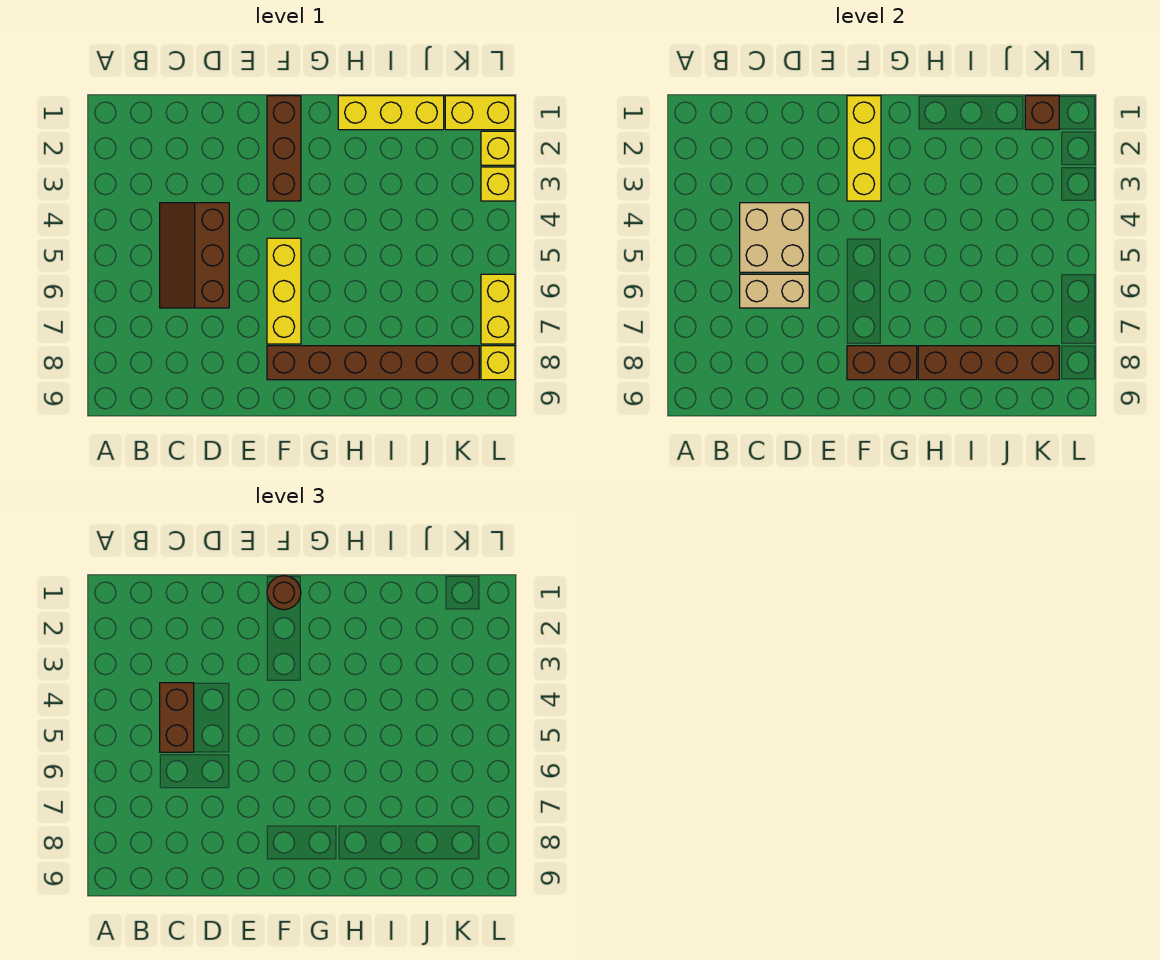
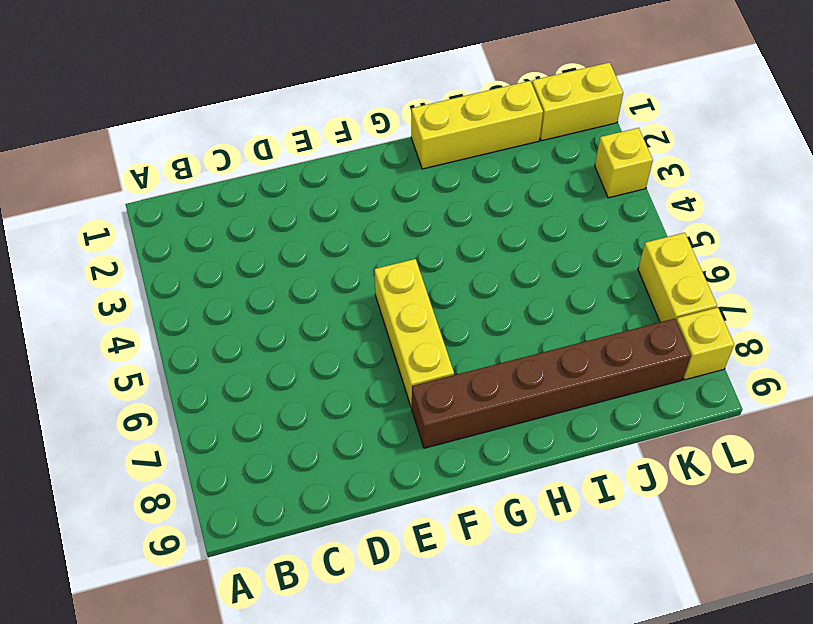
none -> brown slope C4:D6 level 1 top D
none -> brown brick F1:F3 level 1
none -> yellow brick L2 level 1

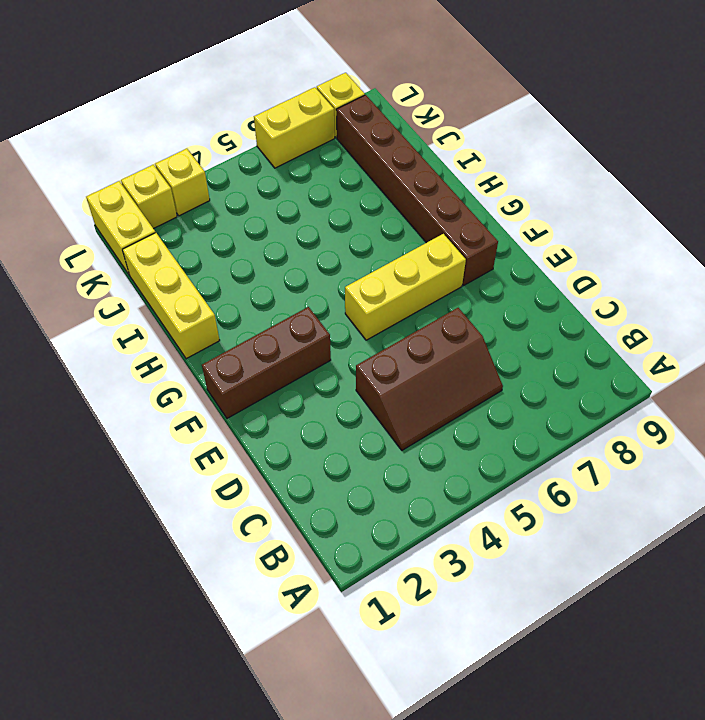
none -> tan brick C4:D5 level 2
none -> tan brick C6:D6 level 2
none -> yellow brick F1:F3 level 2

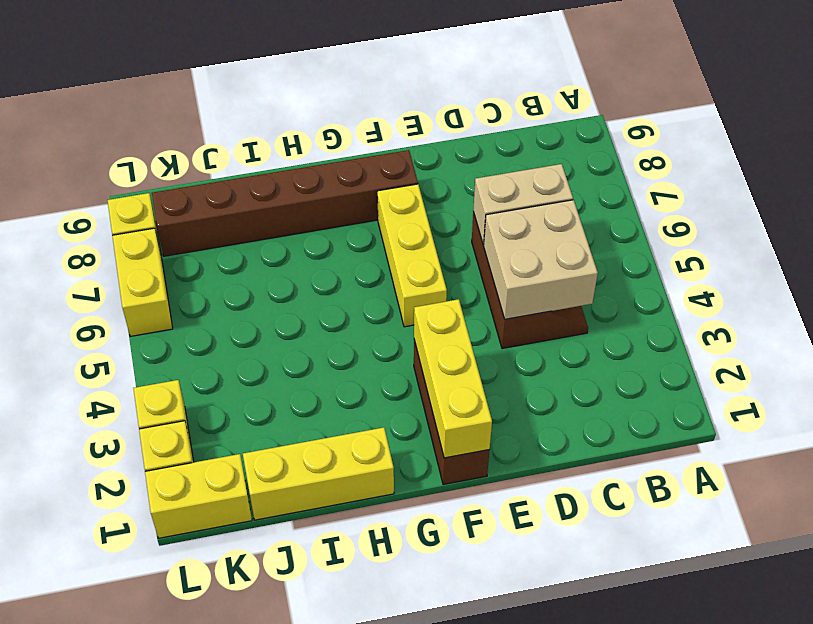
none -> brown brick F8:G8 level 2
none -> brown brick H8:K8 level 2
none -> brown brick K1 level 2

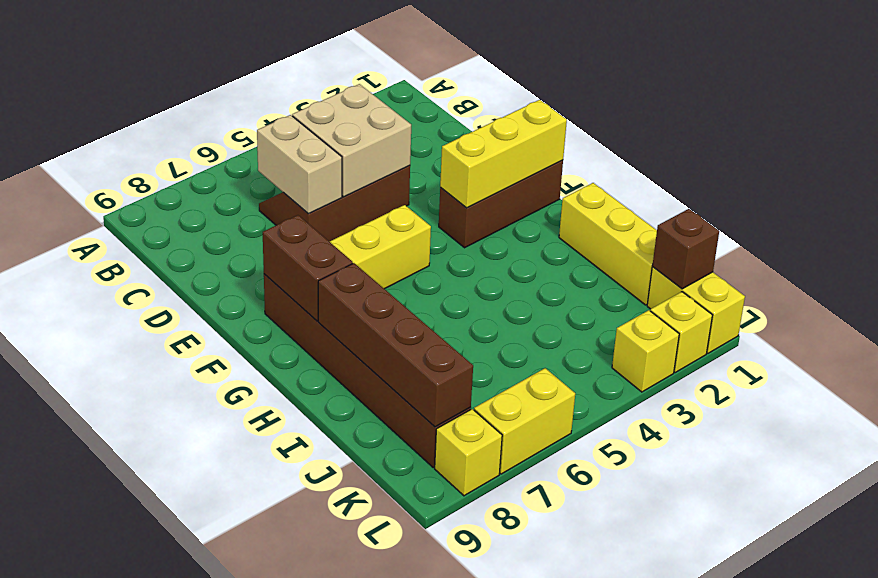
none -> brown brick C4:C5 level 3
none -> brown round brick F1 level 3

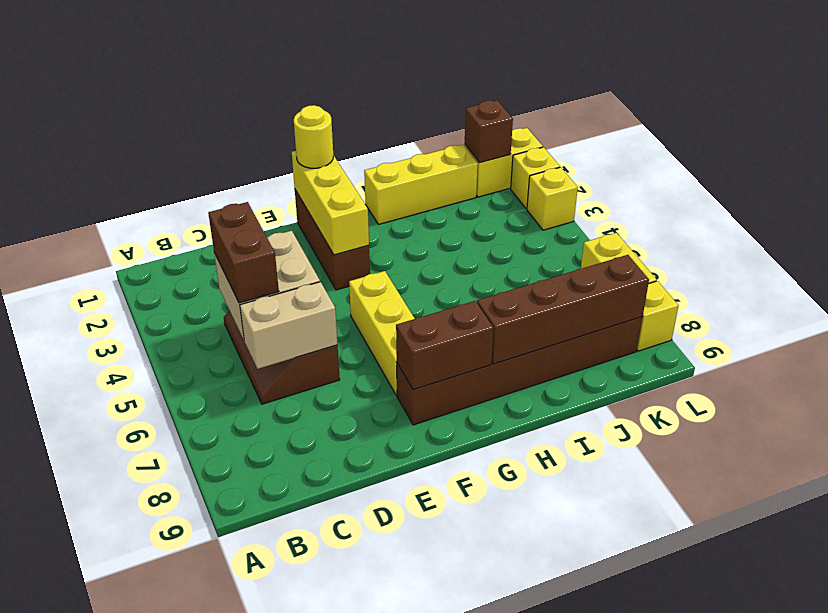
yellow round brick F1 level 3 -> brown round brick F1 level 3

